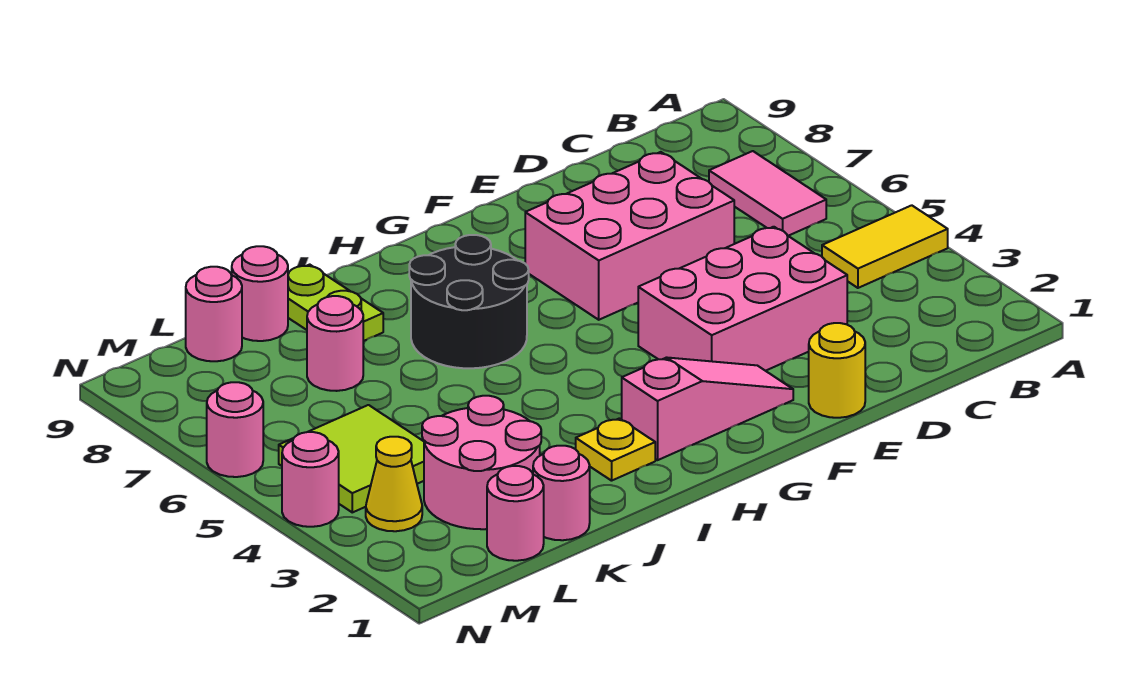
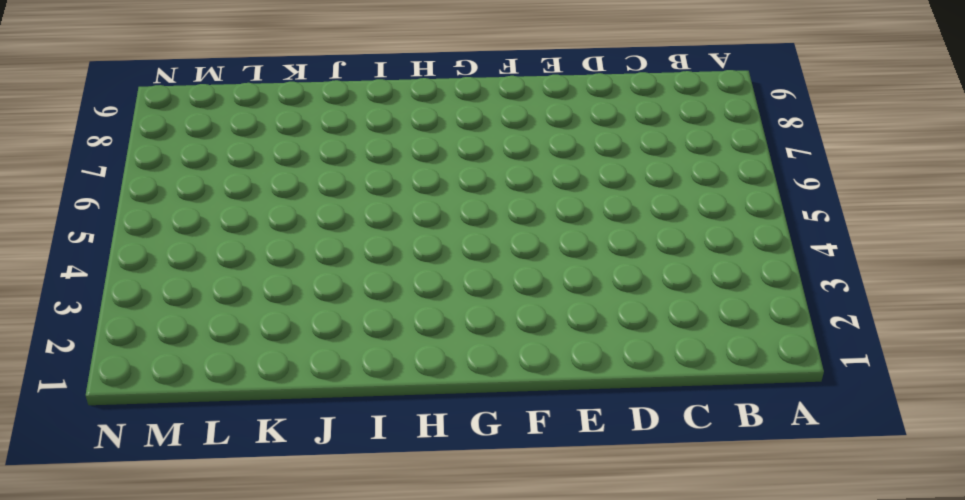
none -> yellow tile A4:B4 level 1
none -> pink tile B6:B7 level 1
none -> pink brick D3:F4 level 1

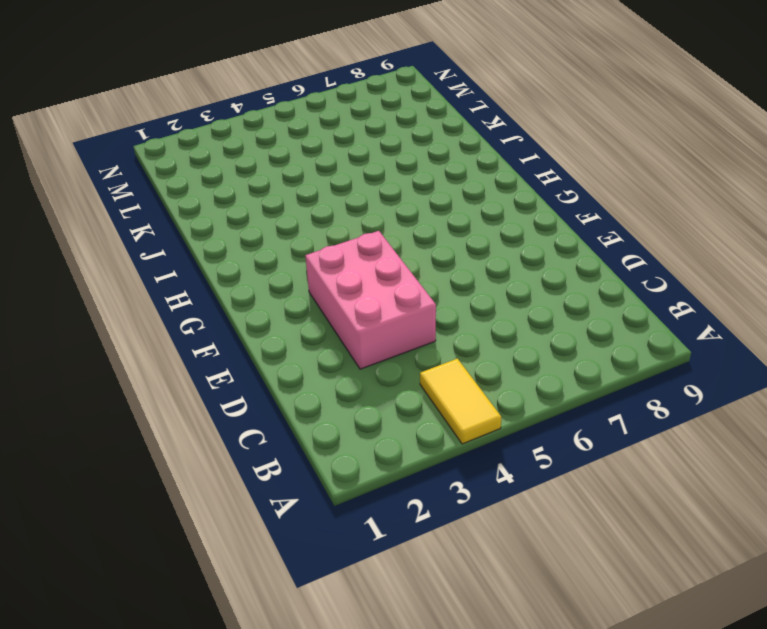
none -> pink tile B6:B7 level 1
none -> pink brick D6:F7 level 1
none -> yellow round brick E1 level 1

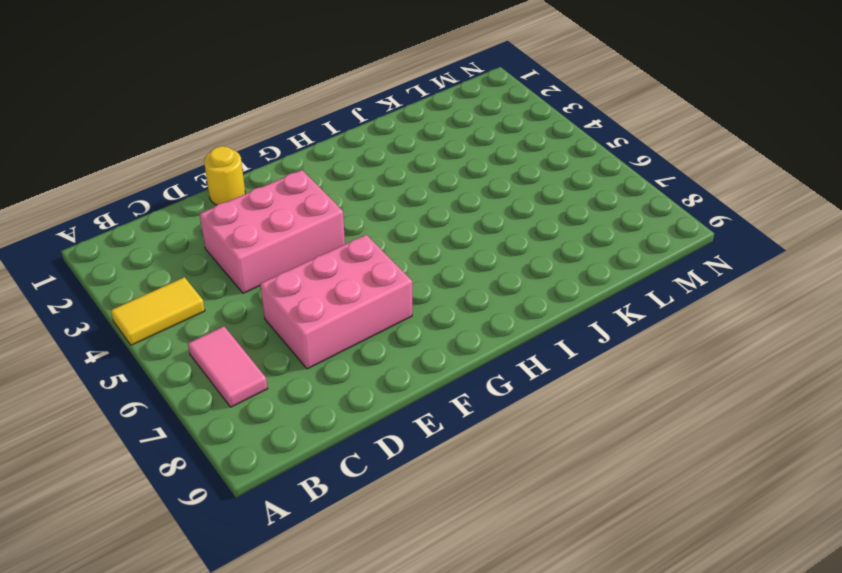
none -> pink slope F2:H2 level 1 top H
none -> black round brick H6:I7 level 1
none -> yellow plate I2 level 1

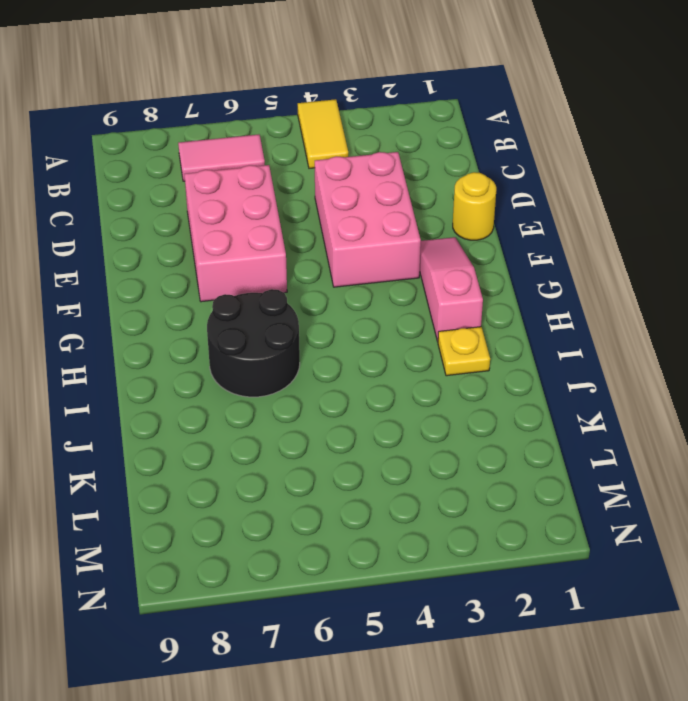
none -> lime plate J8:J9 level 1
none -> pink round brick K1 level 1
none -> pink round brick K2:L3 level 1

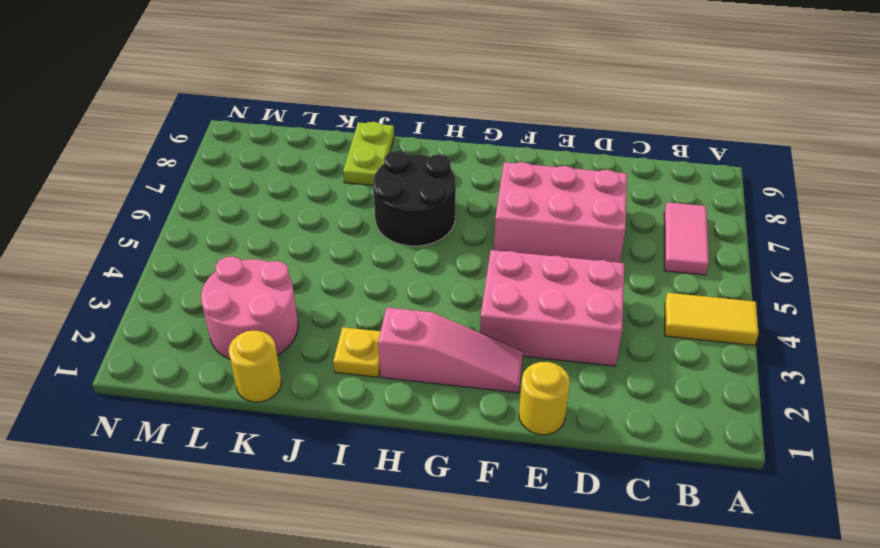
yellow round brick K1 level 1 -> pink round brick K1 level 1
none -> pink round brick K7 level 1
none -> pink round brick K9 level 1
none -> pink round brick L1 level 1

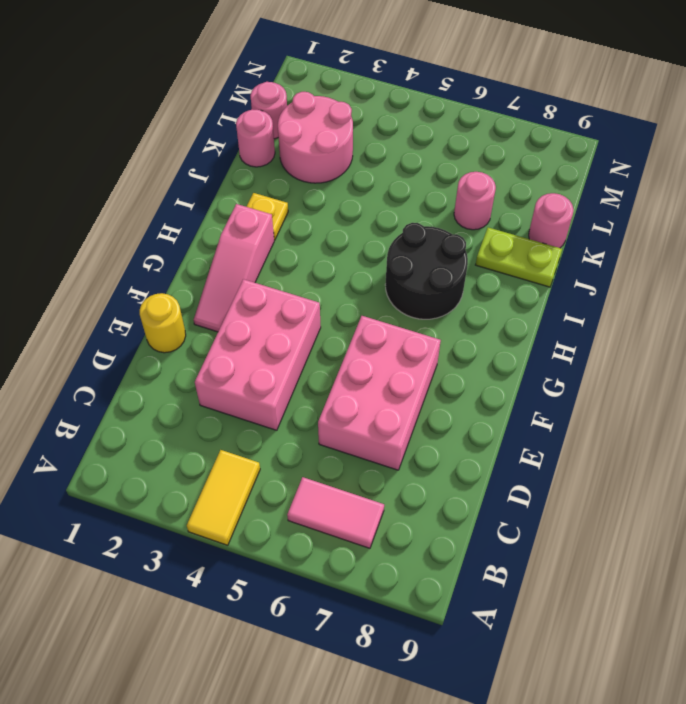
none -> lime tile L4:M5 level 1
none -> pink round brick L9 level 1
none -> yellow cone M3 level 1

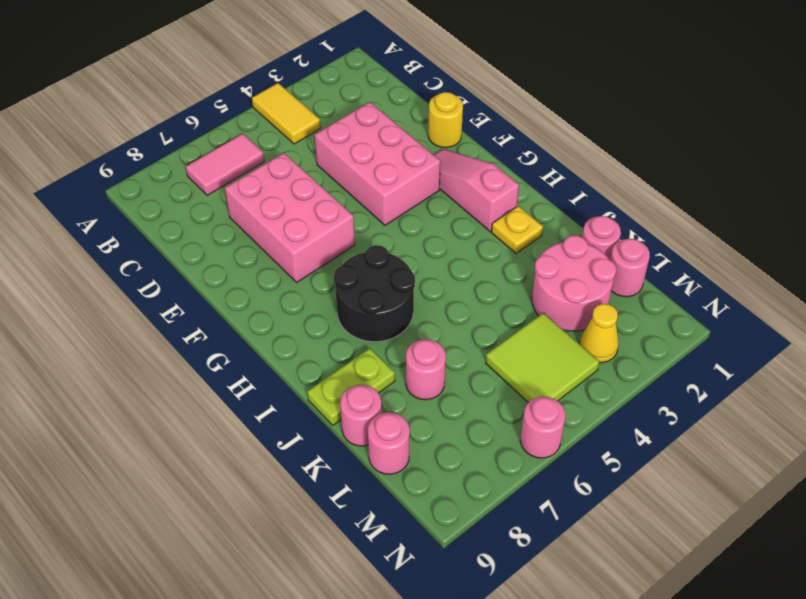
none -> pink round brick N4 level 1

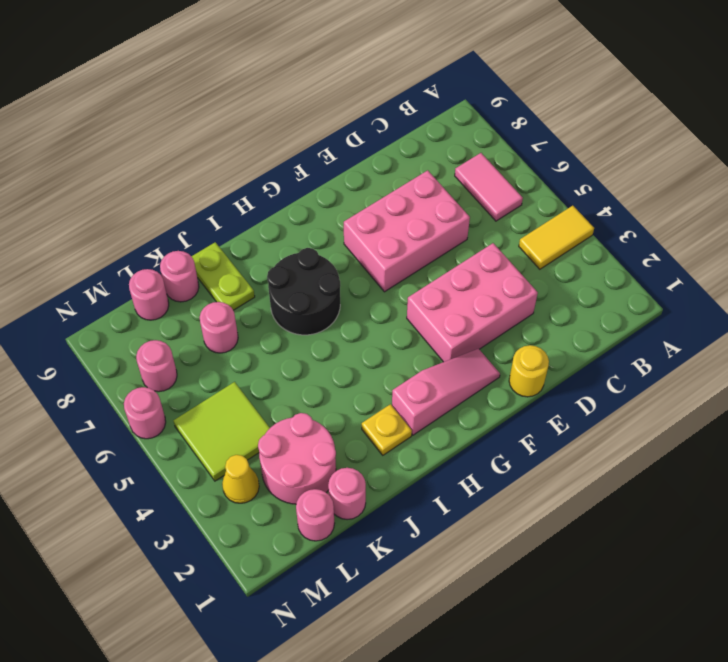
pink round brick M7 level 1 -> pink round brick N4 level 1

